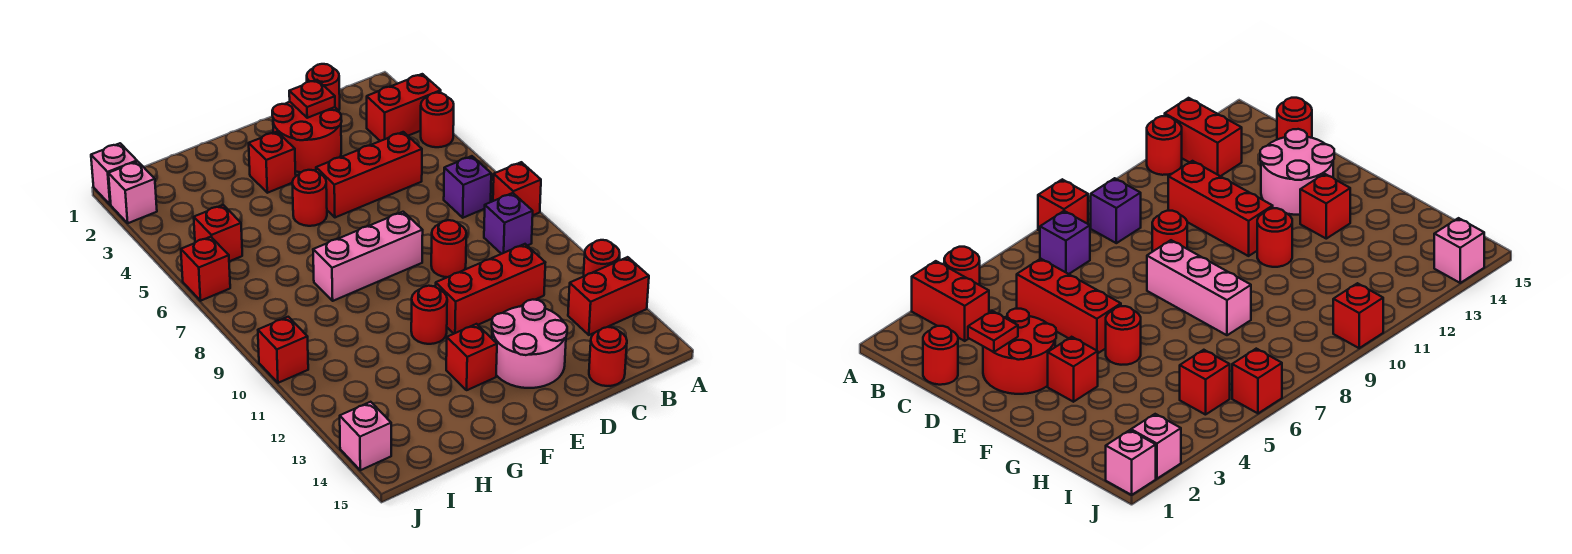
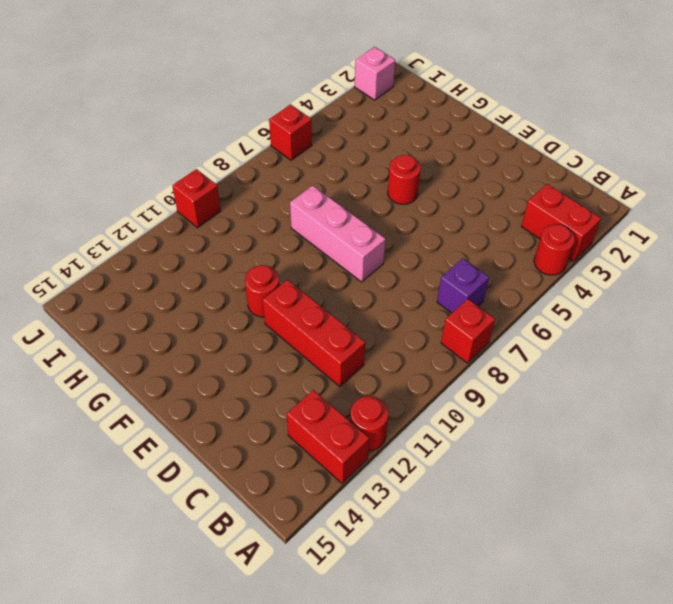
none -> purple brick B9 level 1
none -> red round brick C1 level 1
none -> red brick C5:E5 level 1

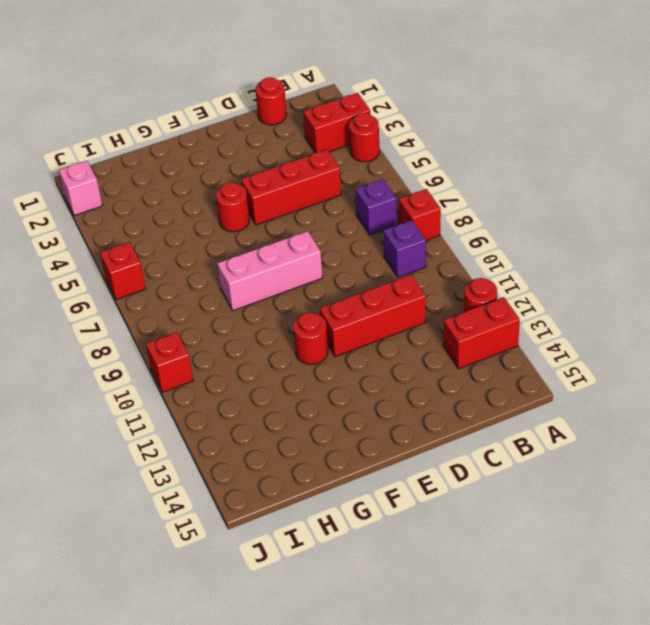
none -> red round brick C15 level 1
none -> red round brick D2:E3 level 1
none -> red round brick D9 level 1

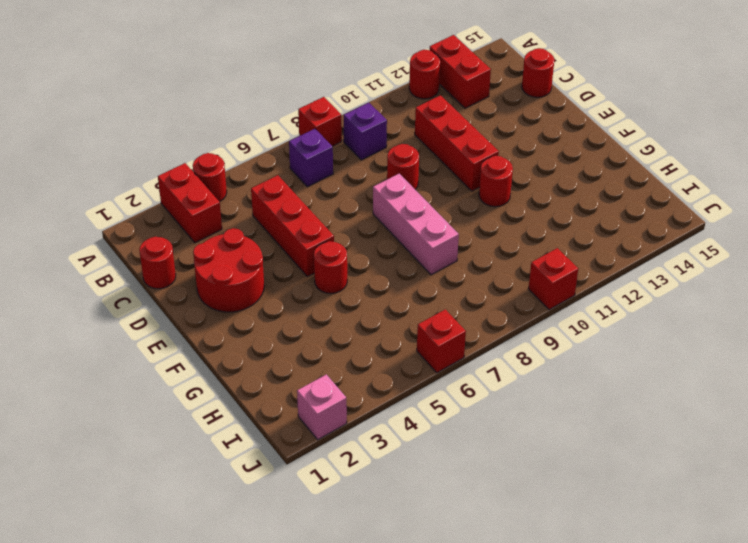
none -> pink round brick D13:E14 level 1
none -> red brick F3 level 1
none -> red brick F13 level 1

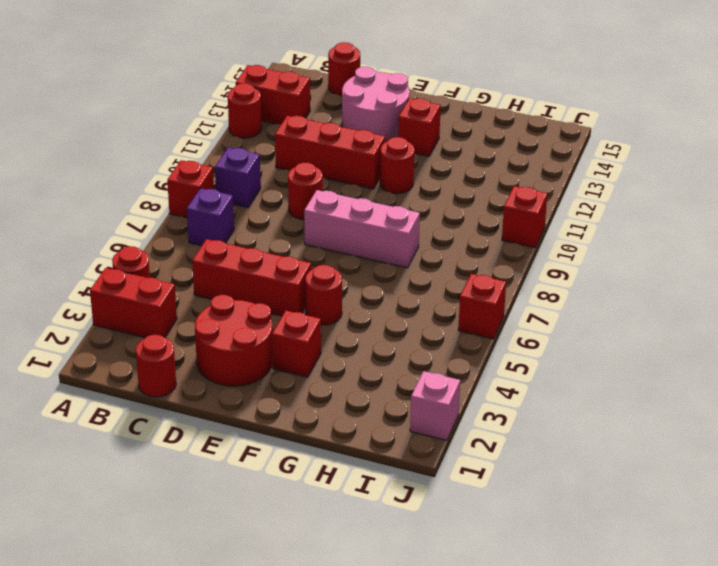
none -> red brick I5 level 1
none -> pink brick J1 level 1
none -> pink brick J14 level 1

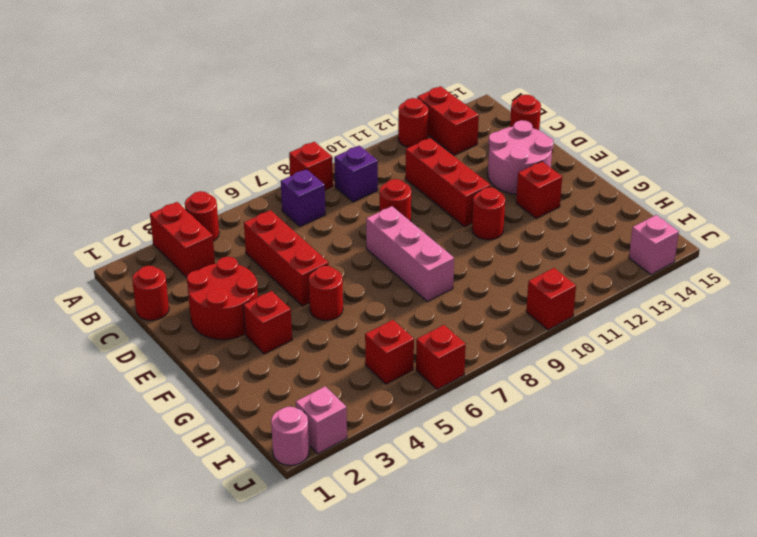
pink round brick J1 level 1 -> pink brick J1 level 1
none -> red plate D2 level 2

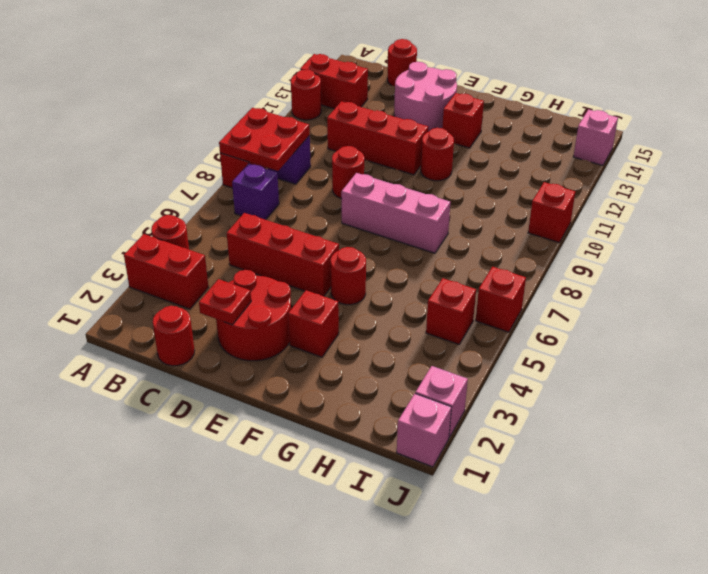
red plate A8:B9 level 2 -> none

